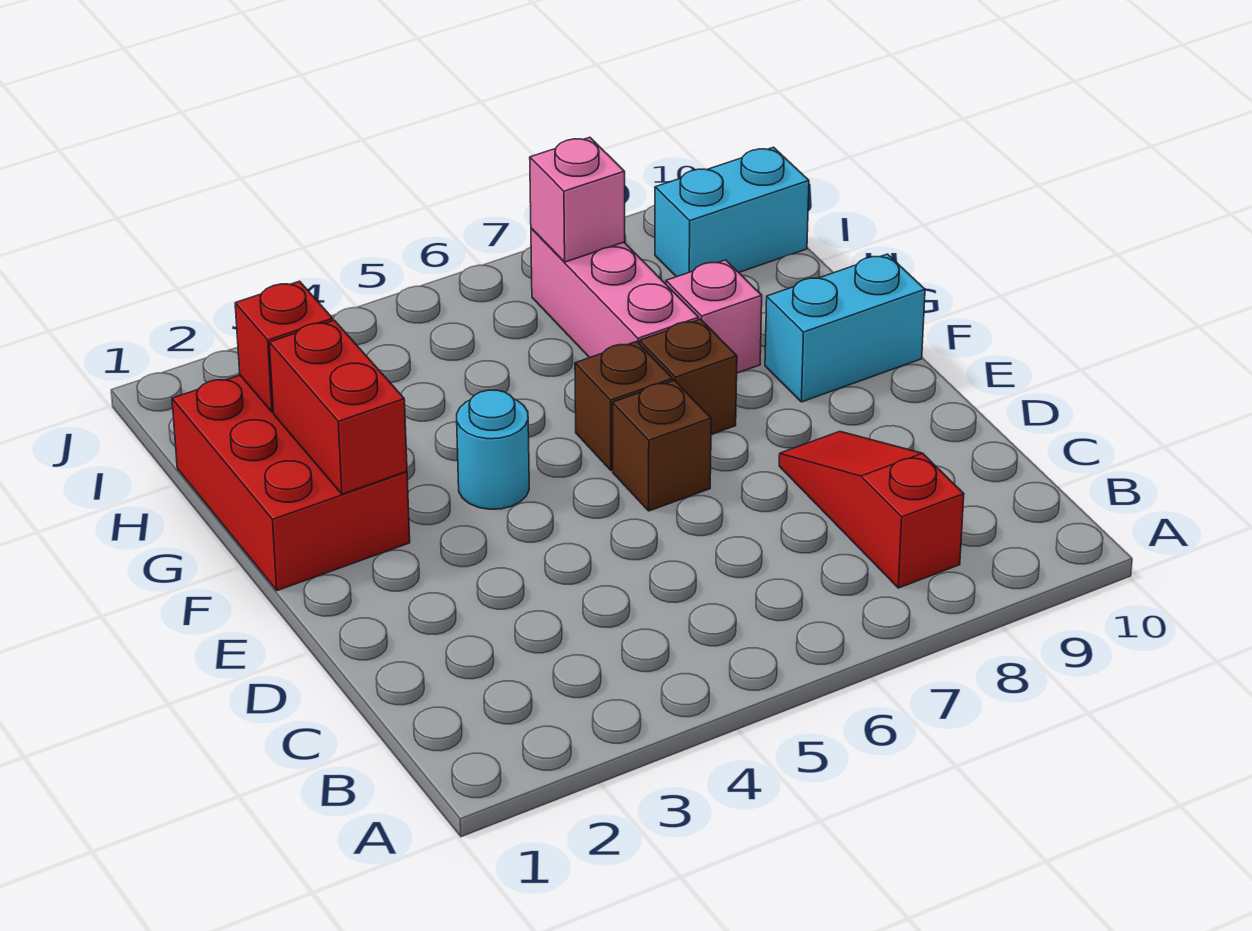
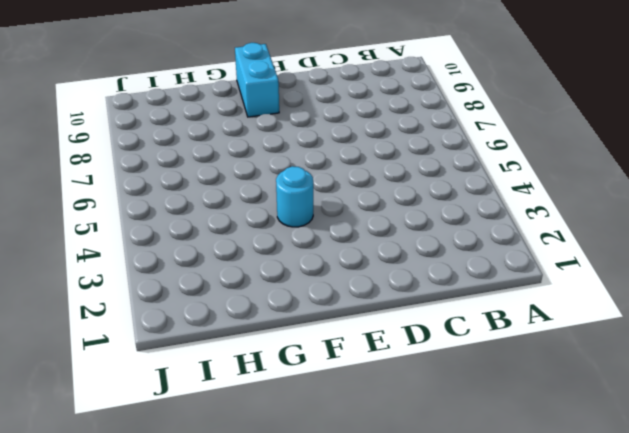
none -> red slope B8:D8 level 1 top B
none -> brown brick E6 level 1
none -> red brick F1:H2 level 1

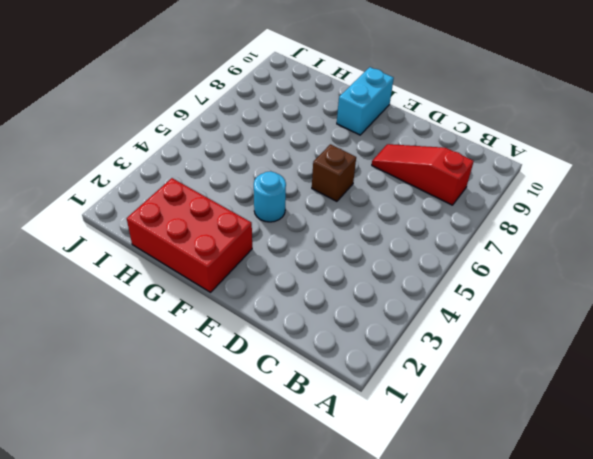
none -> brown brick F6 level 1
none -> brown brick F7 level 1
none -> pink brick G7:I7 level 1

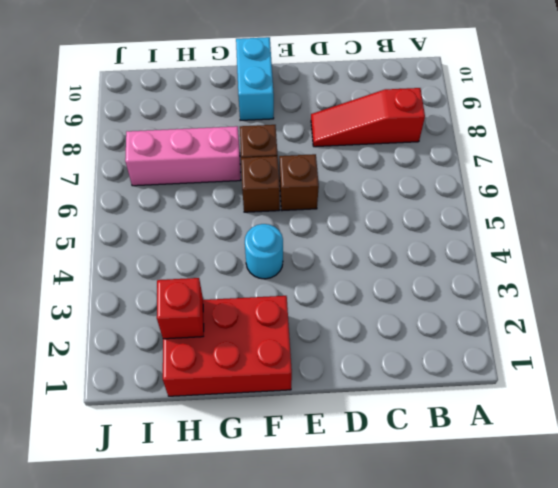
none -> pink brick G8 level 1
none -> cyan brick I9:I10 level 1
none -> red brick F2:G2 level 2

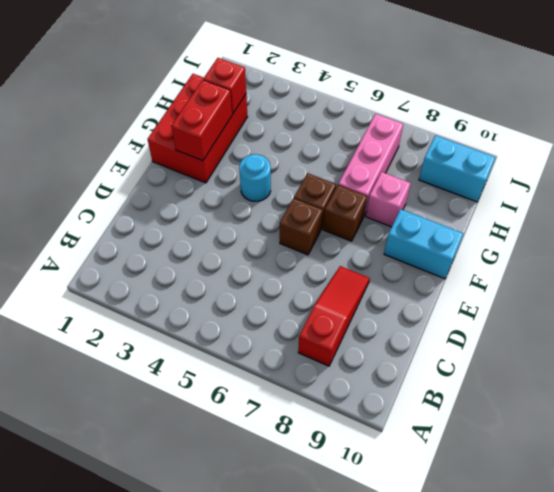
none -> pink brick I7 level 2

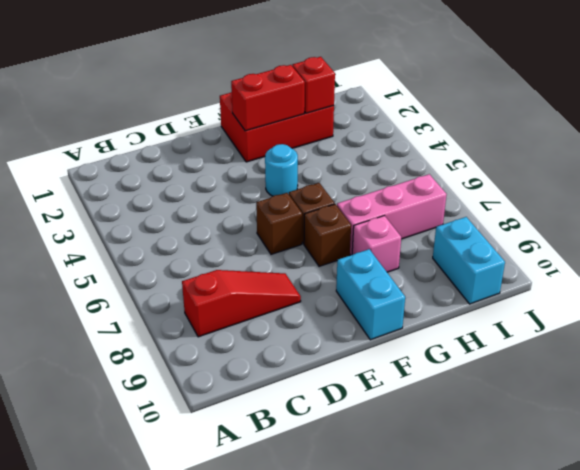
none -> pink brick I7 level 2

